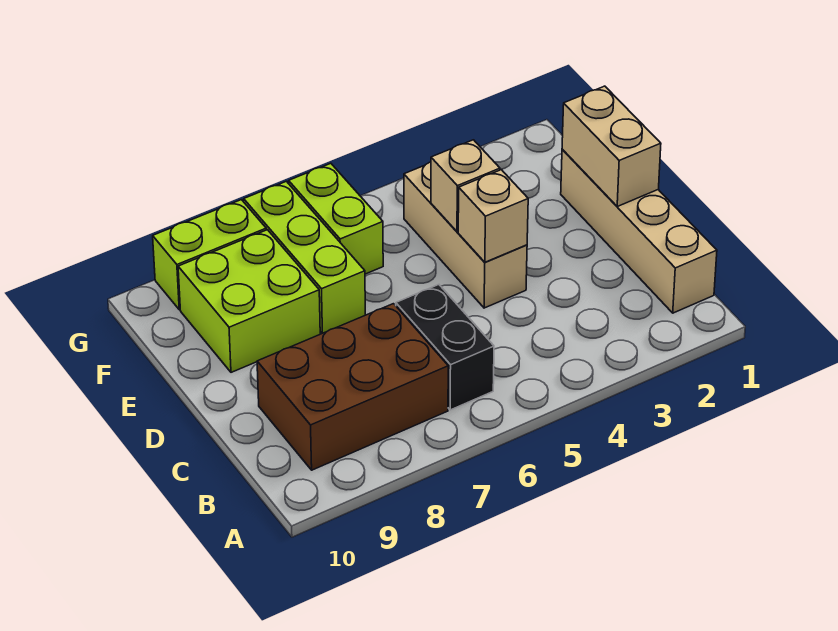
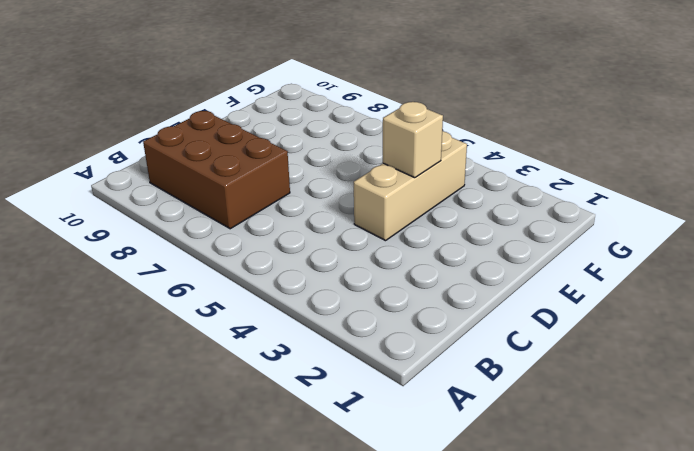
none -> tan brick B1:E1 level 1
none -> black brick B6:C6 level 1

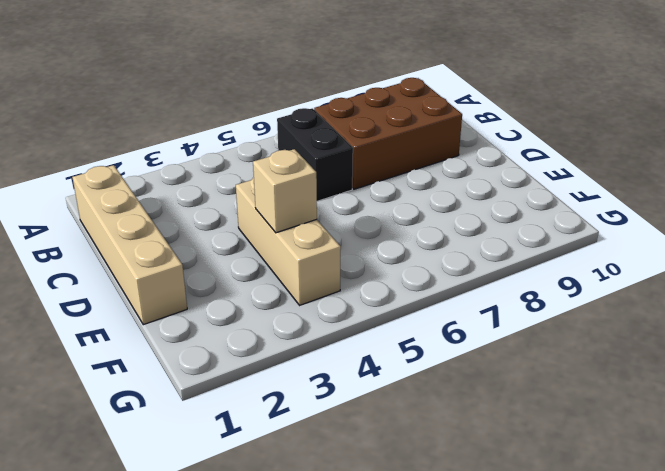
none -> lime brick E7:G7 level 1
none -> lime brick E8:F9 level 1

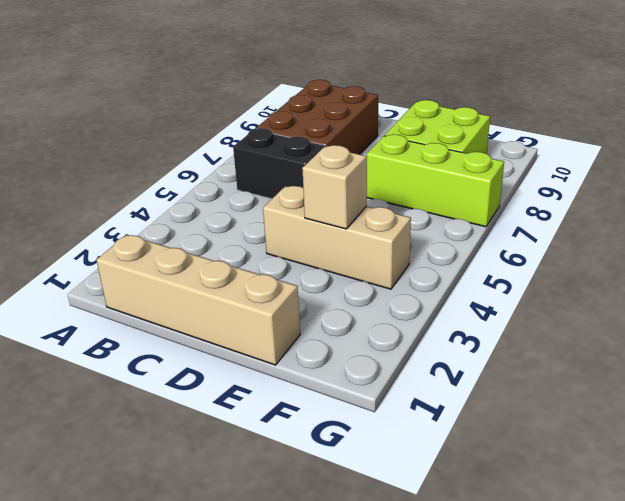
none -> lime brick F6:G6 level 1
none -> lime brick G8:G9 level 1

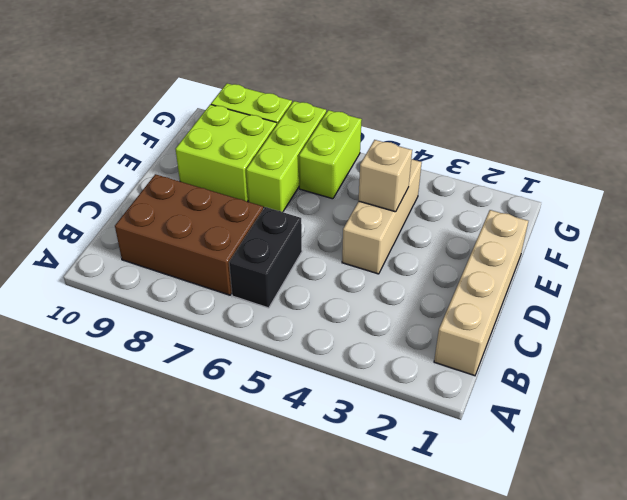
none -> tan brick D1:E1 level 2
none -> tan brick D4 level 2

